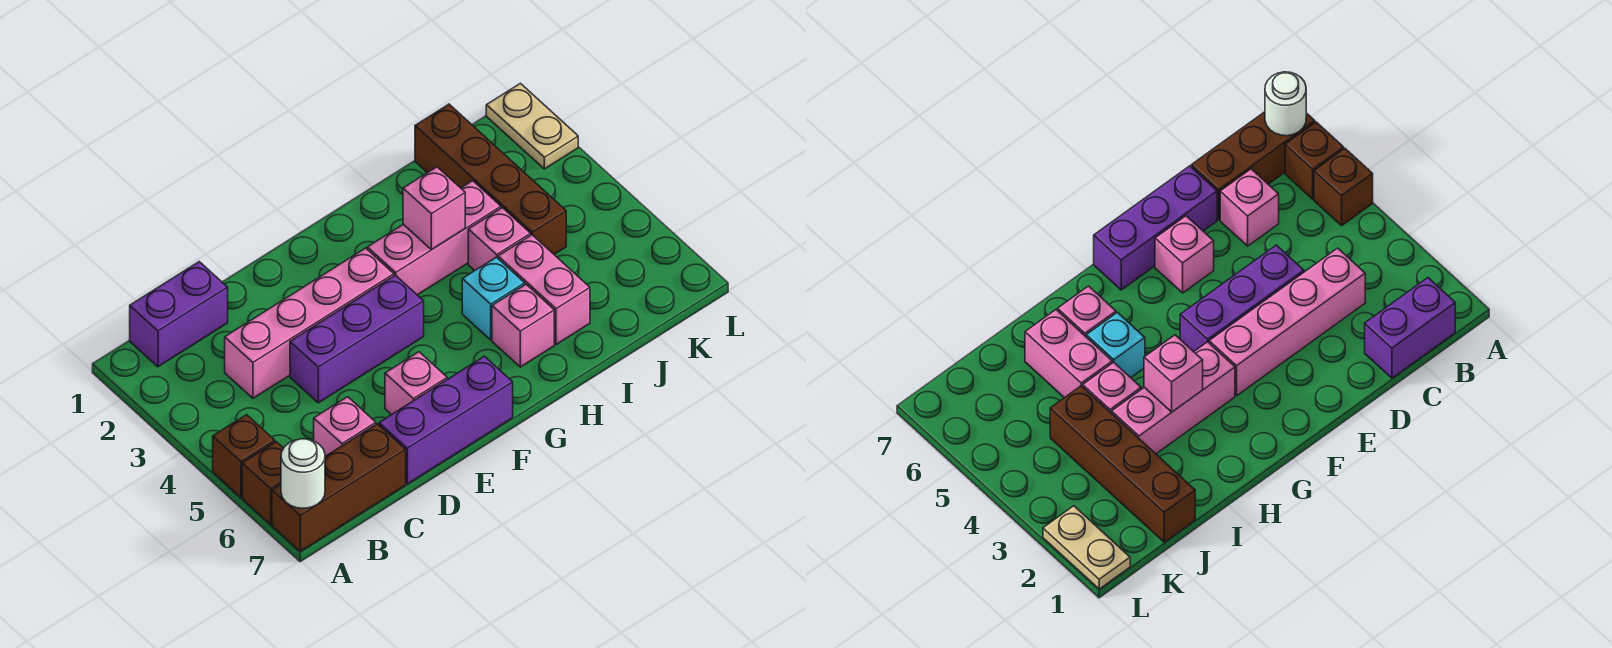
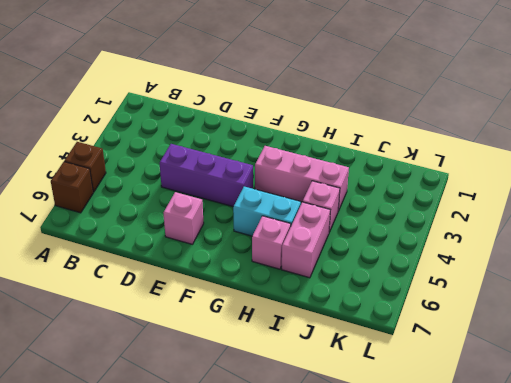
cyan brick G5:H5 level 1 -> cyan brick H5 level 1
none -> brown brick A7:C7 level 1
none -> purple brick B1:C1 level 1
none -> pink brick C3:F3 level 1

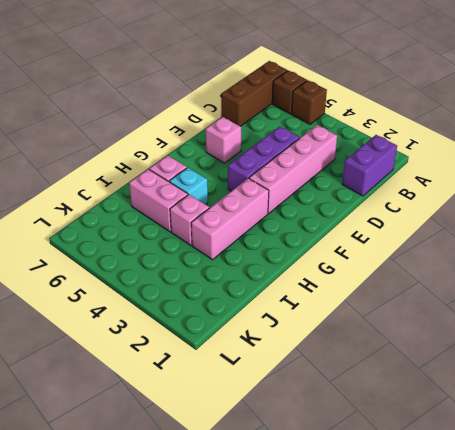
none -> pink brick C6 level 1
none -> purple brick D7:F7 level 1
none -> brown brick J1:J4 level 1

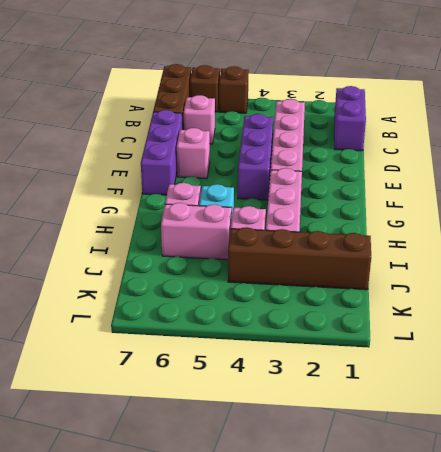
none -> tan plate L1:L2 level 1
none -> white round brick A7 level 2
none -> pink brick H3 level 2

